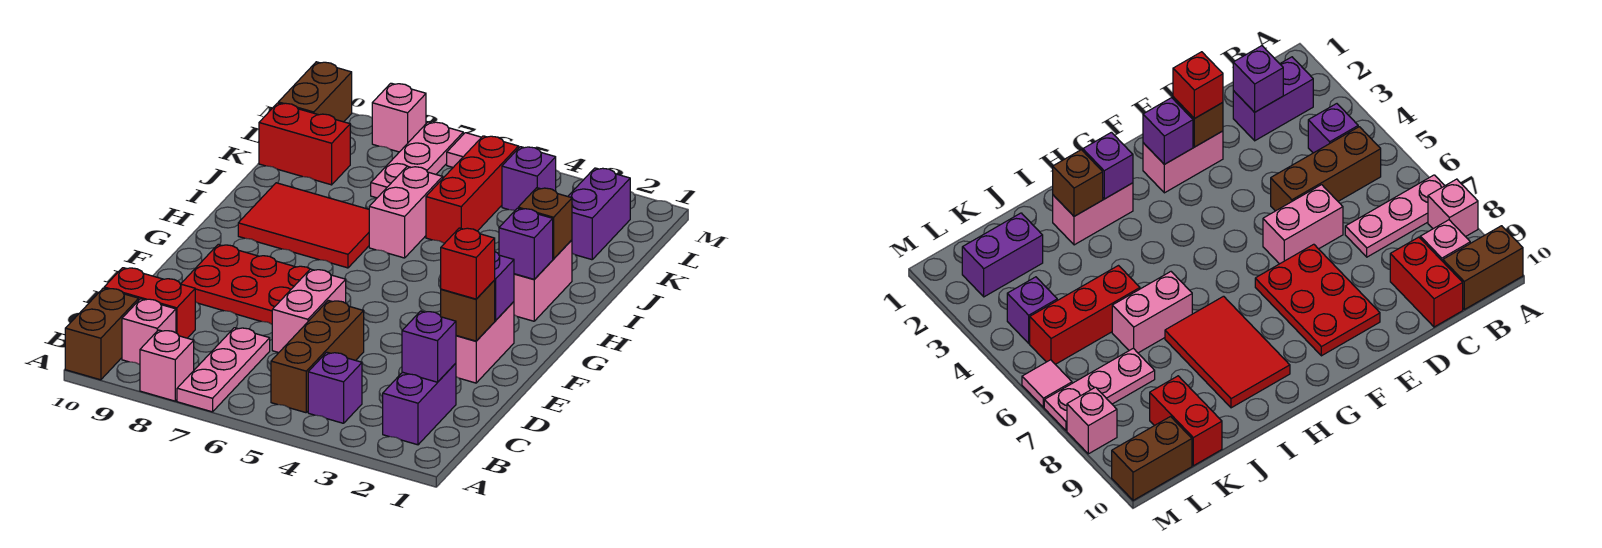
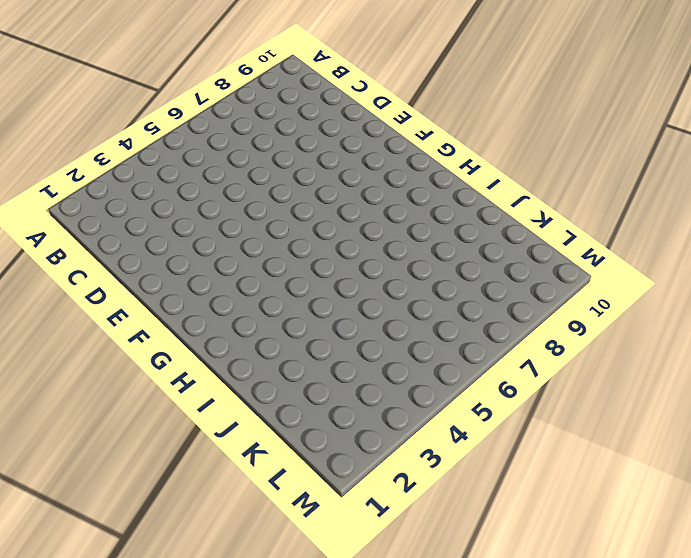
none -> pink plate A7:C7 level 1
none -> pink brick A8 level 1
none -> brown brick A10:B10 level 1

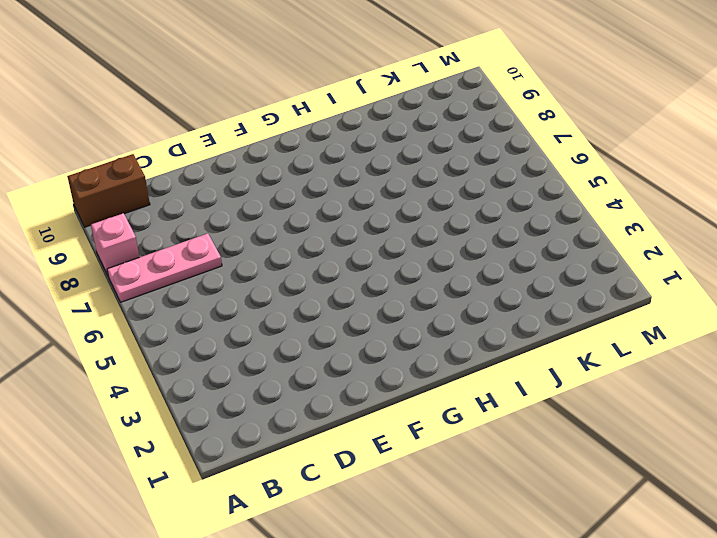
none -> purple brick B2:C2 level 1
none -> purple brick B4 level 1
none -> brown brick B5:D5 level 1

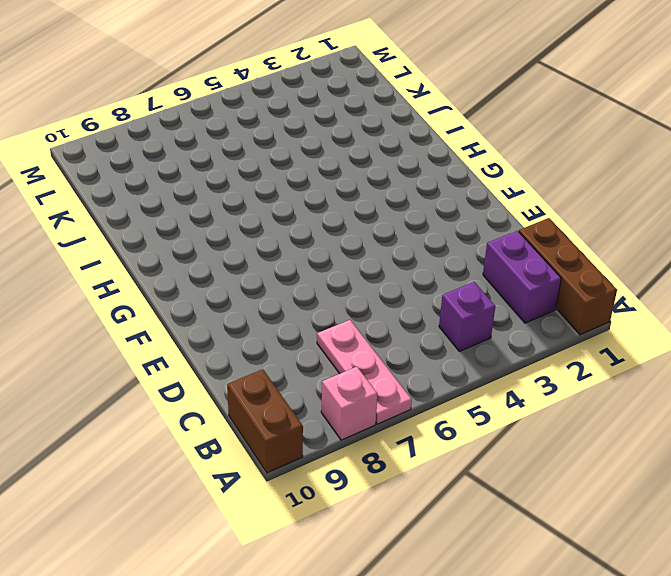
brown brick A1:C1 level 1 -> brown brick B5:D5 level 1
none -> pink brick B9 level 1
none -> red brick C9:C10 level 1
none -> pink brick D6:E6 level 1

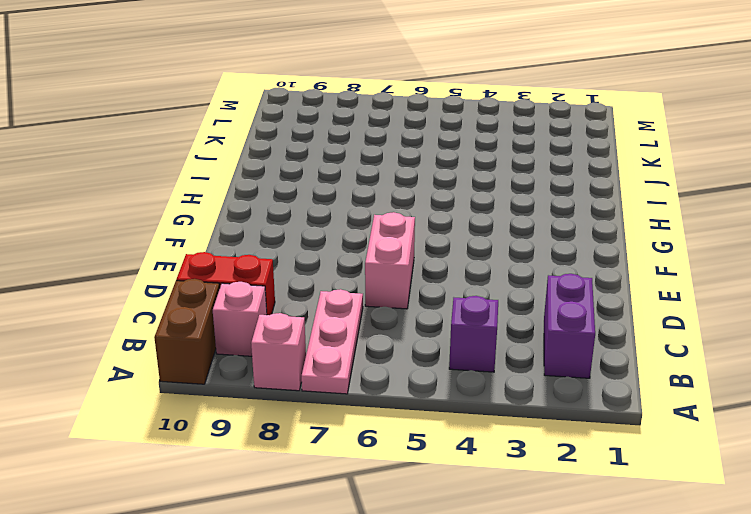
none -> brown brick B5:D5 level 1
none -> pink brick E2:F2 level 1
none -> red plate E7:F9 level 1

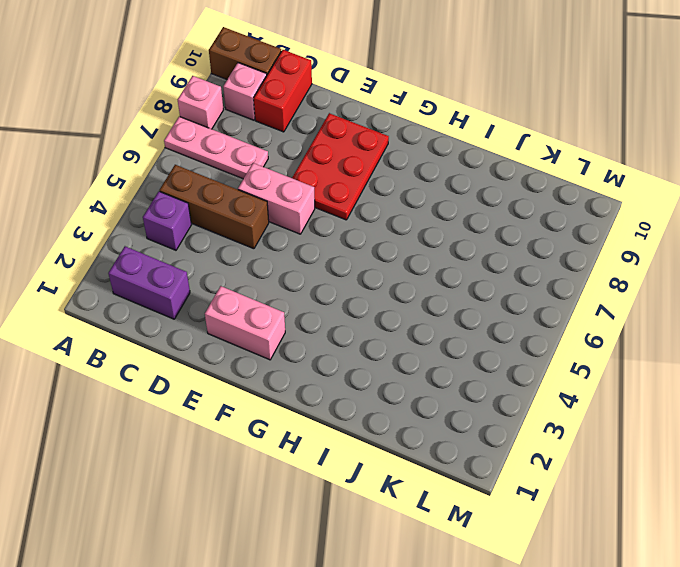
none -> pink brick H2:I2 level 1
none -> red tile H7:I9 level 1
none -> pink brick I6:J6 level 1

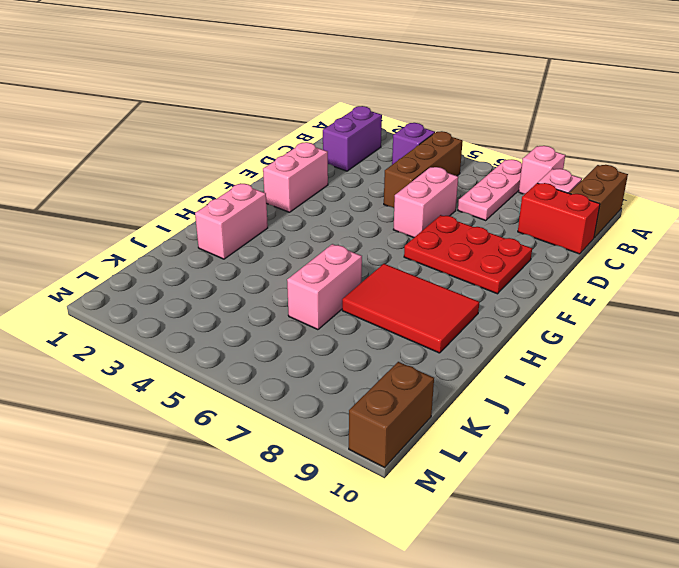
none -> red brick J5:L5 level 1
none -> purple brick K2:L2 level 1
none -> pink plate K7:M7 level 1

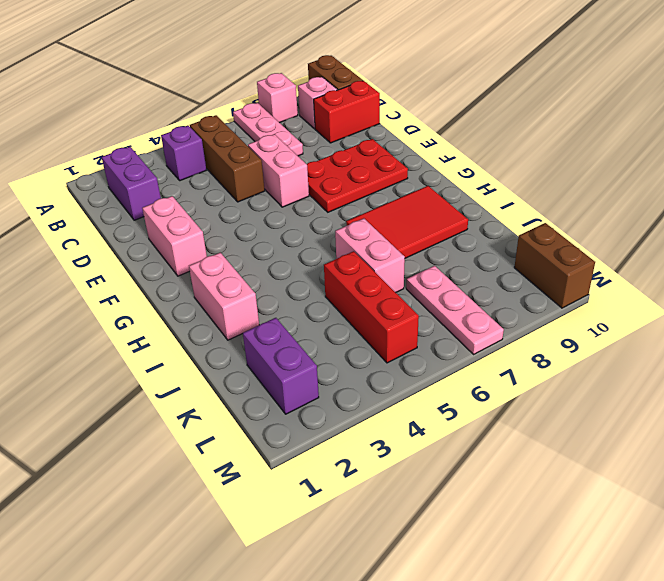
none -> red brick K9:K10 level 1
none -> purple brick L4 level 1
none -> pink tile M6 level 1

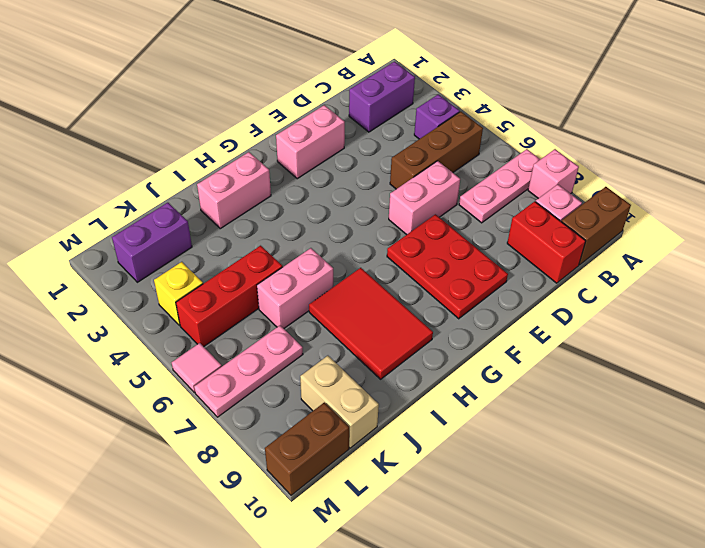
tan brick K9:K10 level 1 -> red brick K9:K10 level 1
yellow brick L4 level 1 -> purple brick L4 level 1
none -> pink brick M8 level 1
none -> purple brick C2 level 2
none -> brown brick E2 level 2

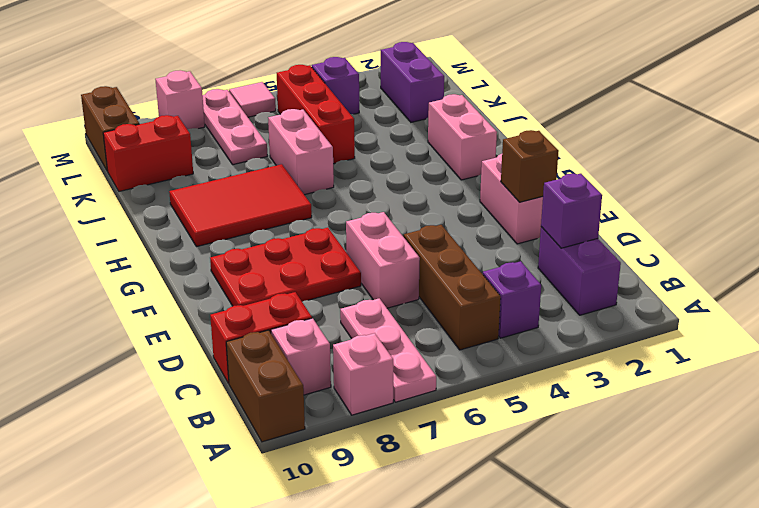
none -> purple brick F2 level 2
none -> purple brick H2 level 2
none -> brown brick I2 level 2

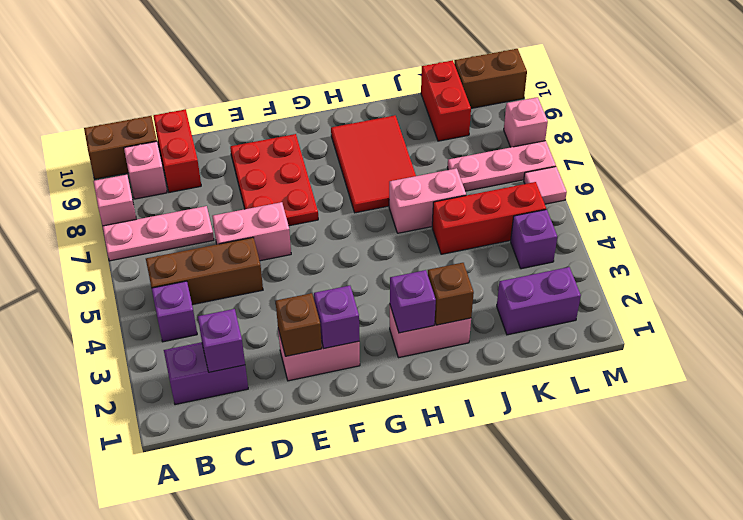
none -> red brick E2 level 3

